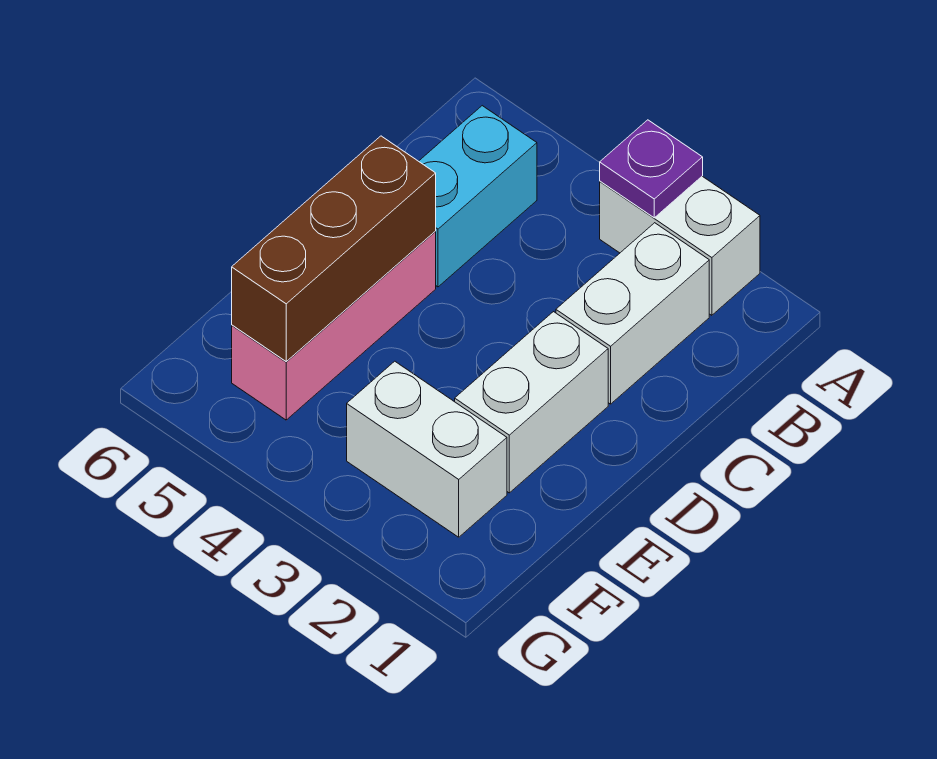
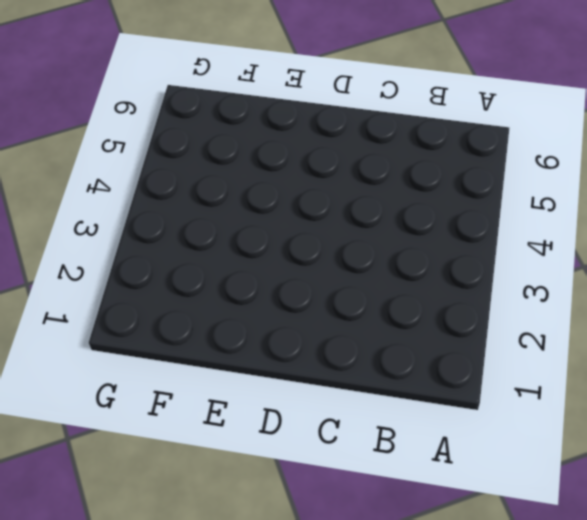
none -> white brick A2:A3 level 1
none -> white brick B2:C2 level 1

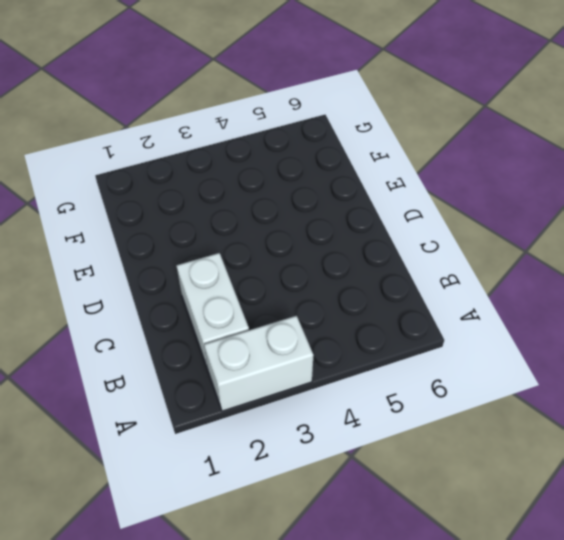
none -> cyan brick B5:C5 level 1
none -> white brick D2:E2 level 1

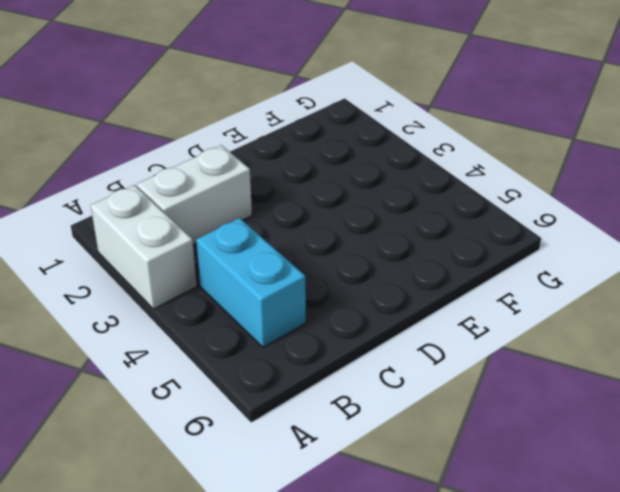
cyan brick B4:B5 level 1 -> cyan brick B5:C5 level 1
none -> white brick D2:E2 level 1
none -> pink brick D5:F5 level 1

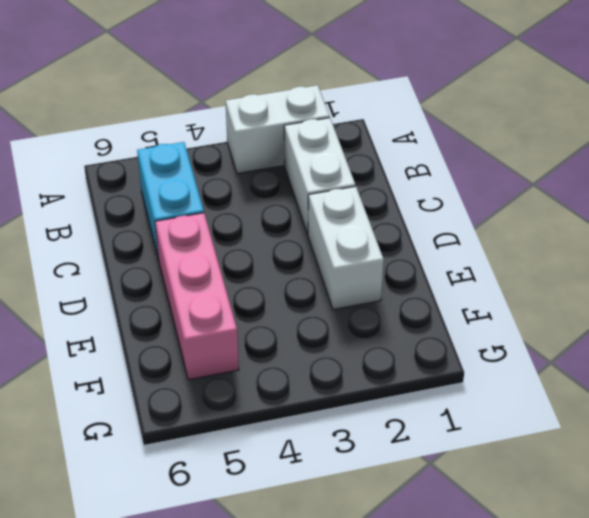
none -> white brick F2:F3 level 1
none -> purple plate A3 level 2

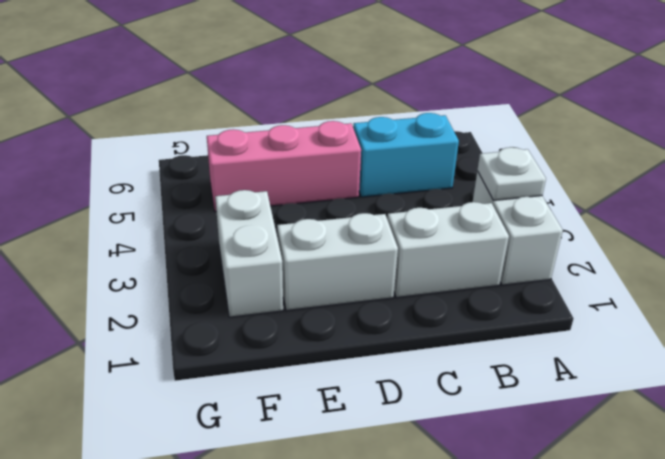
white plate A3 level 2 -> purple plate A3 level 2
none -> brown brick D5:F5 level 2

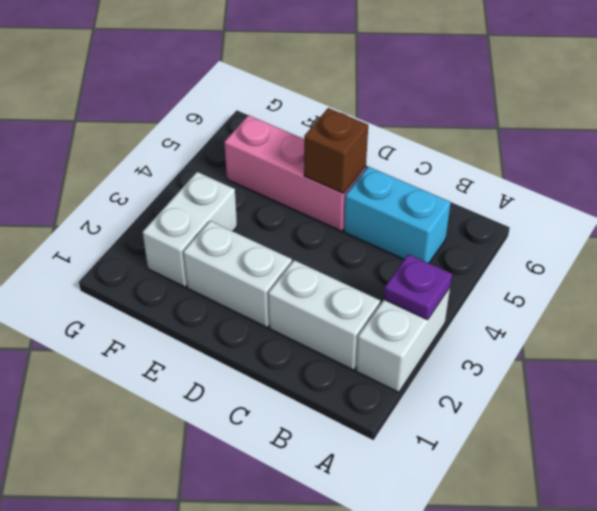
brown brick D5 level 2 -> brown brick D5:F5 level 2

